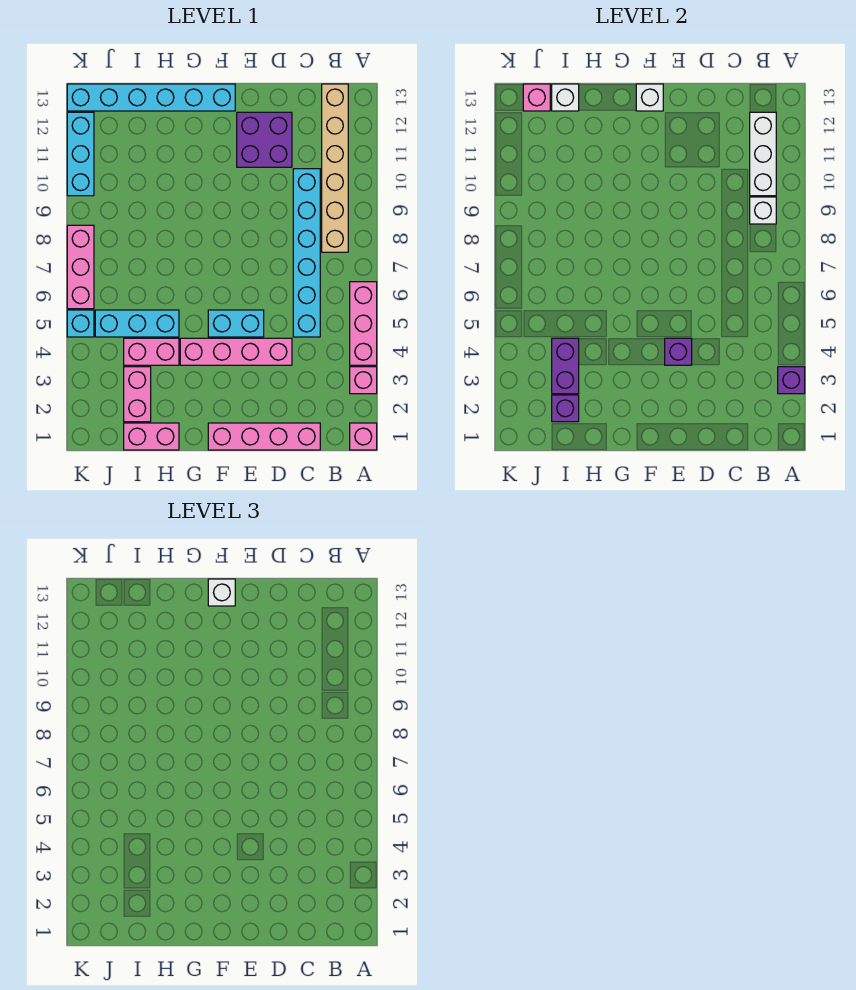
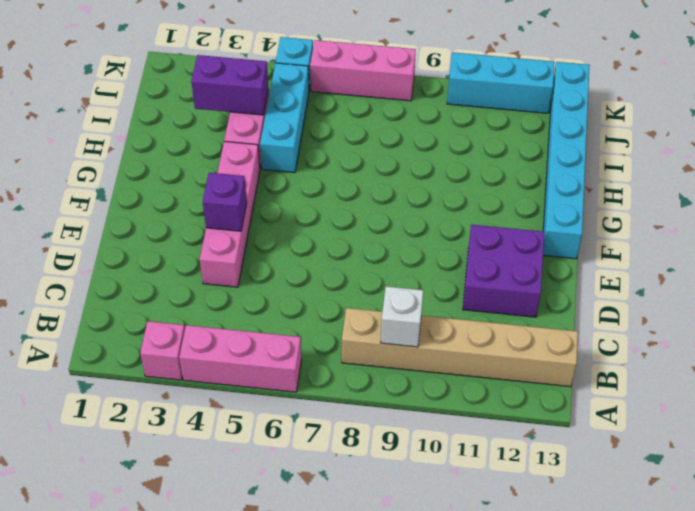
none -> pink brick A1 level 1
none -> pink brick C1:F1 level 1
none -> cyan brick C5:C10 level 1

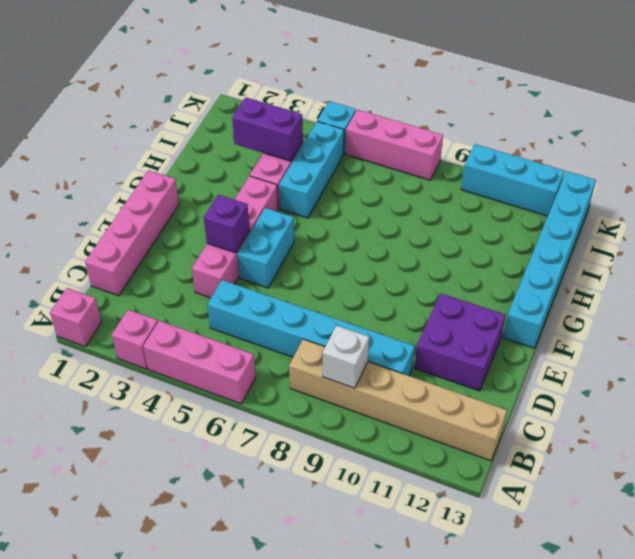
none -> pink brick H1:I1 level 1
none -> pink brick I2:I3 level 1
none -> purple brick A3 level 2

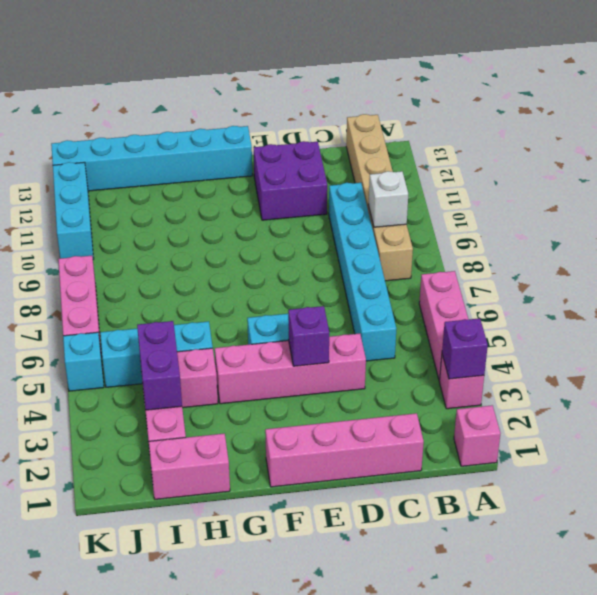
none -> white brick B10:B12 level 2
none -> white brick F13 level 2
none -> purple brick I2 level 2

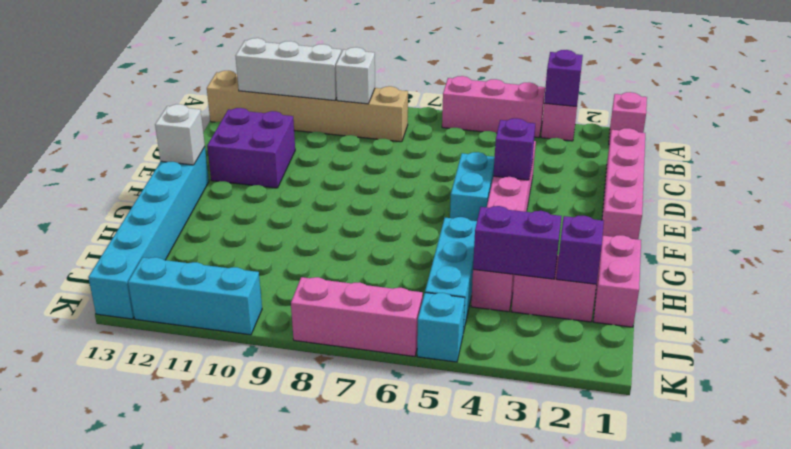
none -> cyan brick C5:C10 level 1
none -> white brick I13 level 2
none -> pink brick J13 level 2

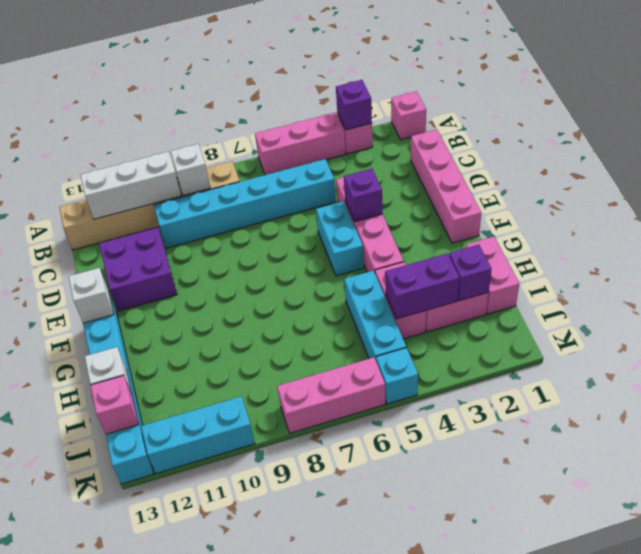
none -> white brick F13 level 3

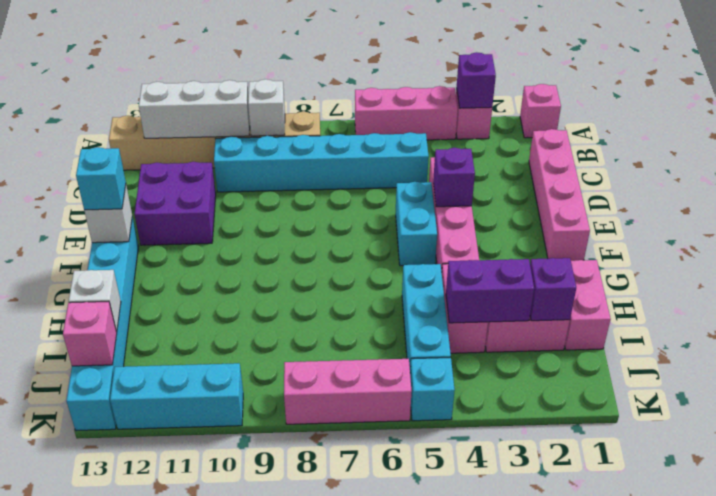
cyan brick F13 level 3 -> white brick F13 level 3

